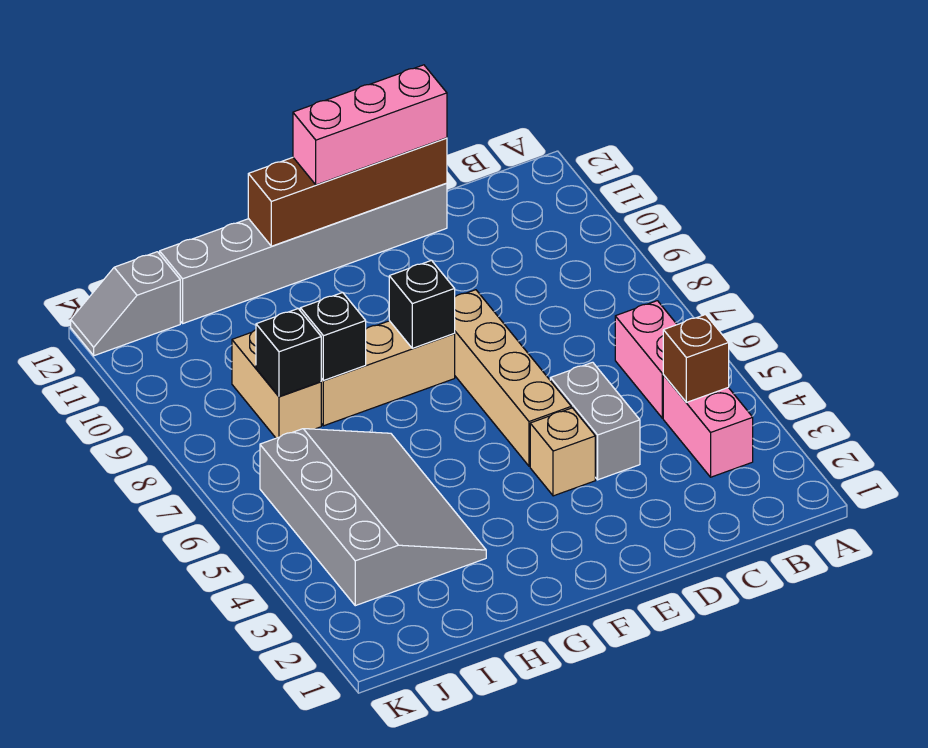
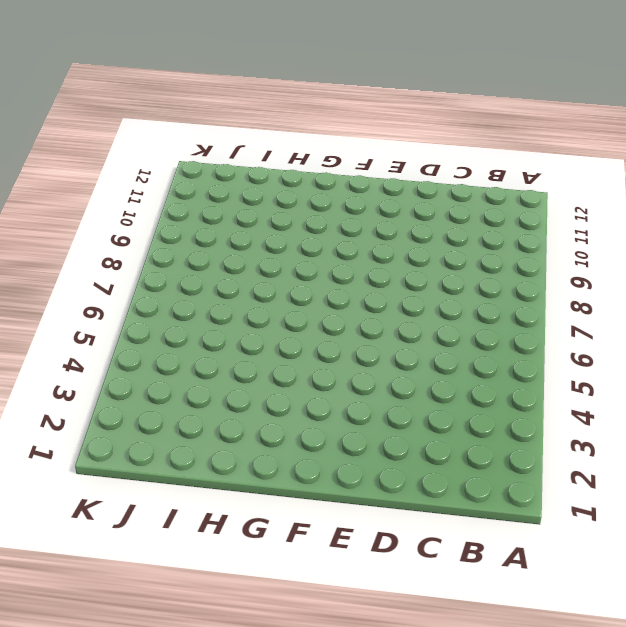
none -> pink brick B3:B4 level 1
none -> pink brick B5:B6 level 1
none -> grey brick D4:D5 level 1

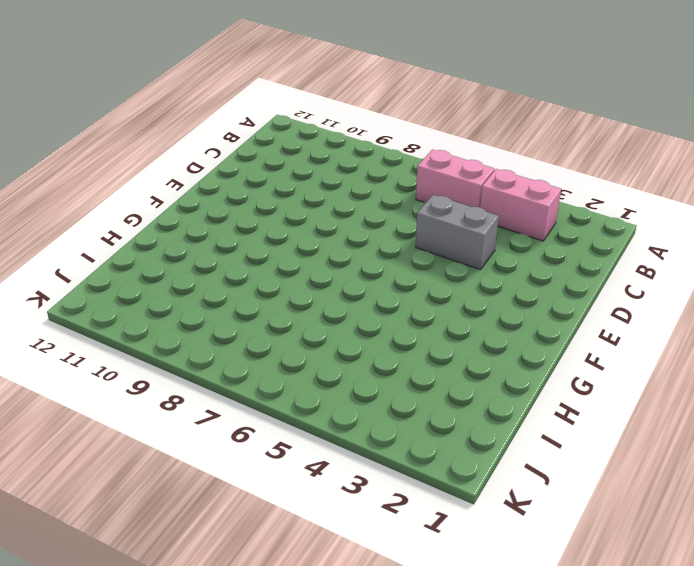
none -> grey brick D12:I12 level 1
none -> tan brick E4 level 1
none -> tan brick E5:E8 level 1

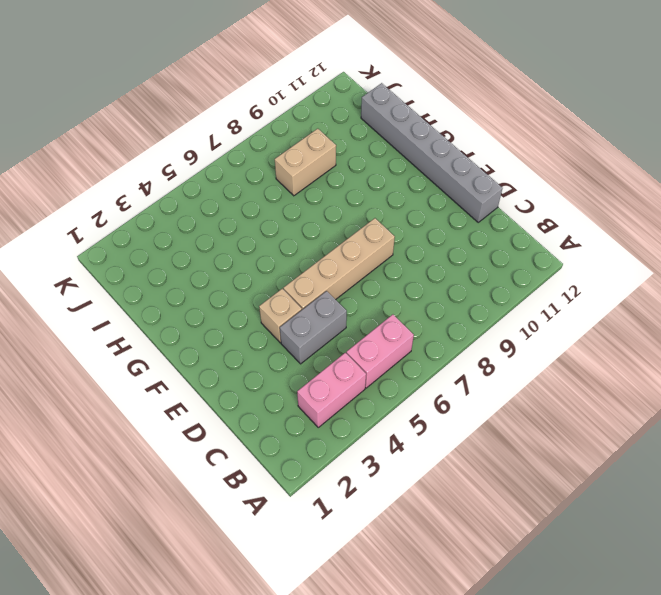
none -> tan brick F8:H8 level 1
none -> grey slope H3:J6 level 1 top J
none -> grey slope J12:K12 level 1 top J

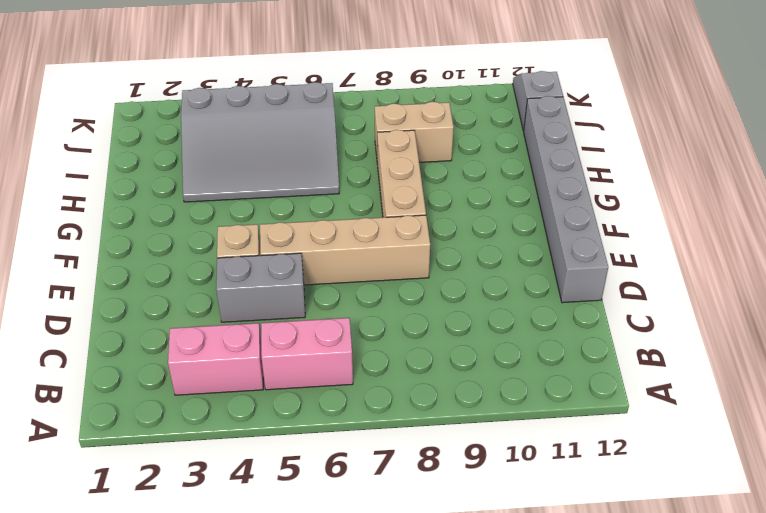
none -> brown brick B4 level 2
none -> brown brick D12:G12 level 2
none -> black brick F8 level 2

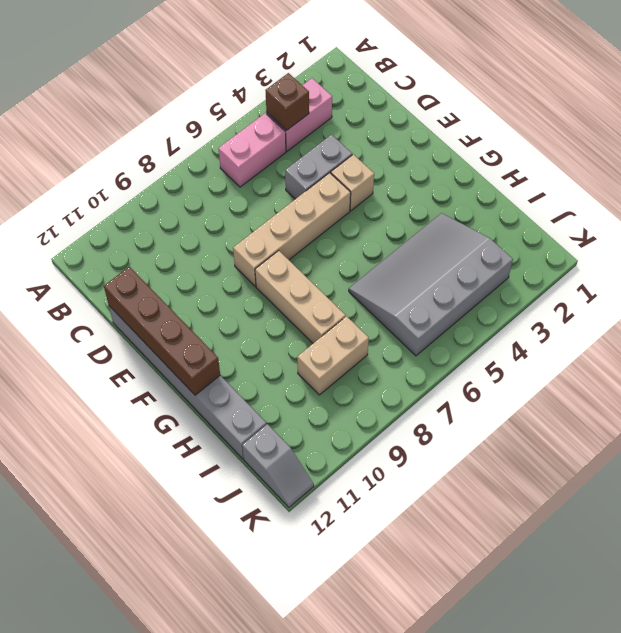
none -> black brick F8 level 2
none -> black brick H8 level 2
none -> black brick I8 level 2

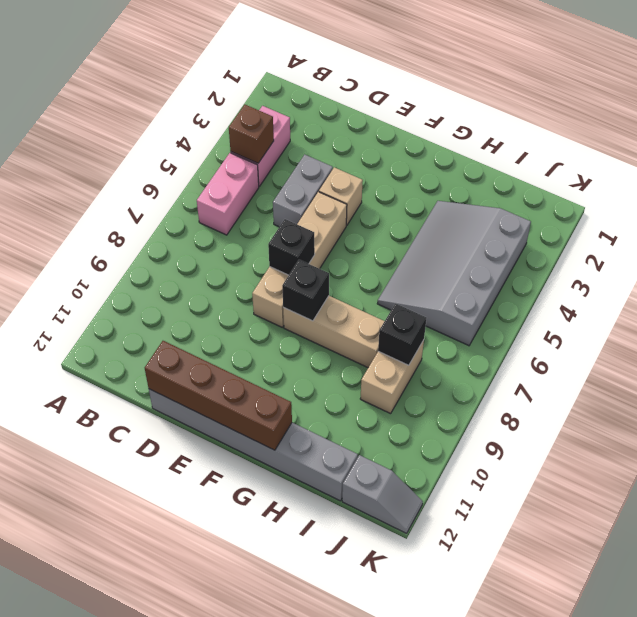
black brick E7 level 2 -> black brick H8 level 2
none -> pink brick D12:F12 level 3

